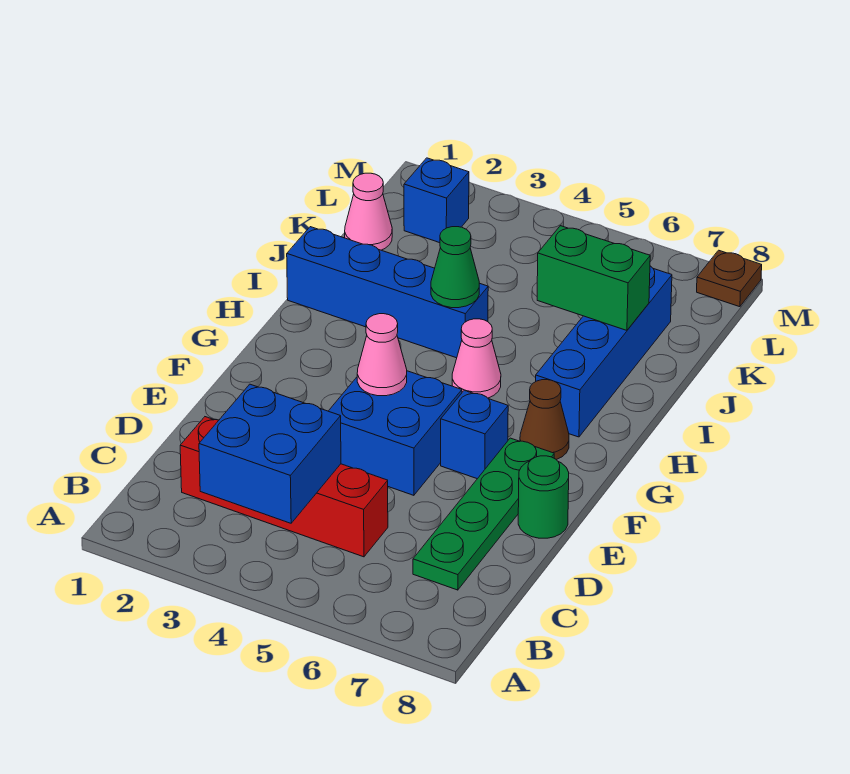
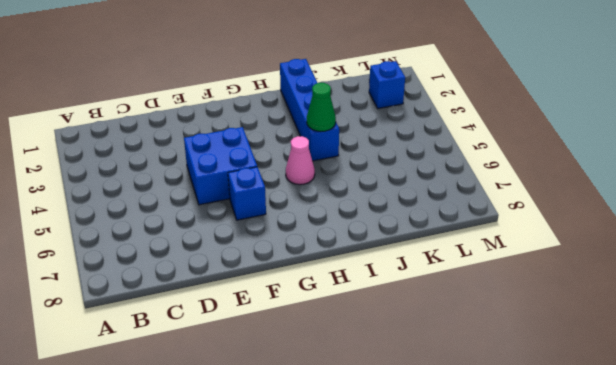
none -> red brick C2:C5 level 1
none -> green plate C7:F7 level 1
none -> green round brick E8 level 1

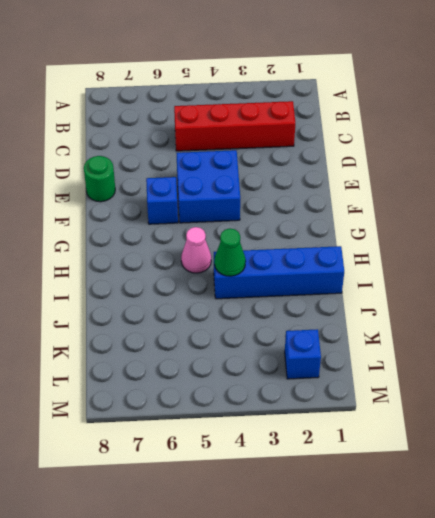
none -> green plate C7:F7 level 1
none -> brown cone G7 level 1
none -> blue brick H7:K7 level 1

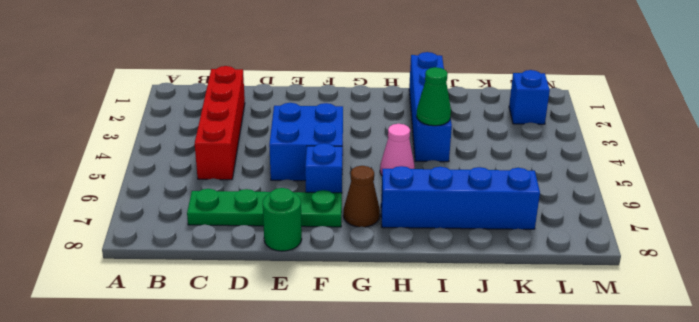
none -> pink cone K1 level 1
none -> brown plate M8 level 1
none -> blue brick B3:C4 level 2

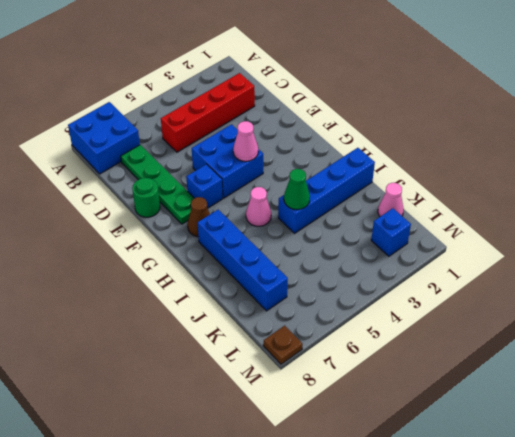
blue brick A7:B8 level 1 -> blue brick B3:C4 level 2
none -> green brick J6:J7 level 2

